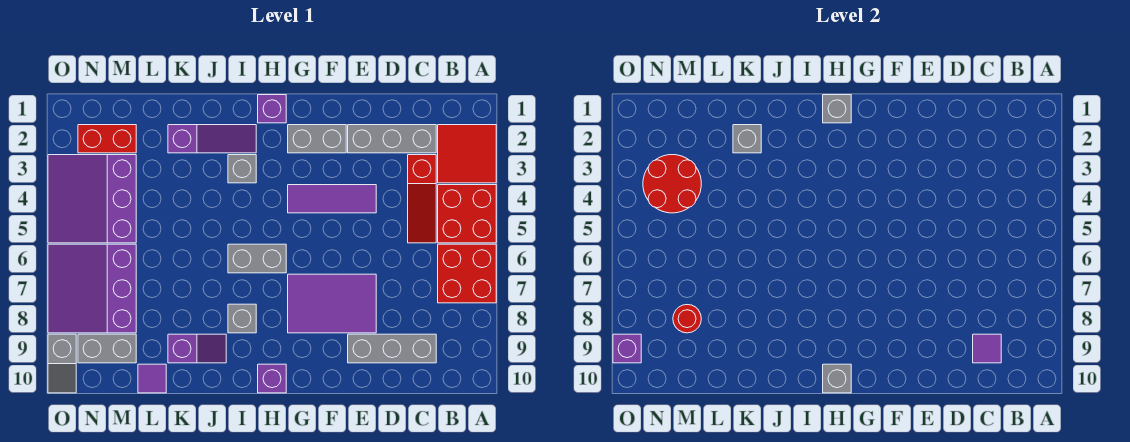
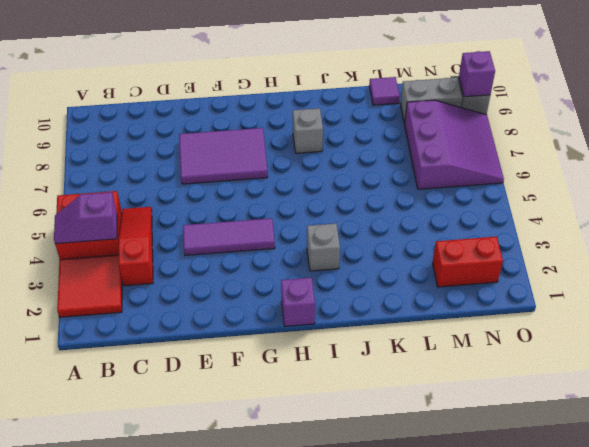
purple slope A4:B4 level 2 top B -> purple slope J9:K9 level 1 top K
none -> red brick A6:B7 level 1
none -> grey brick C2:E2 level 1
none -> grey brick C9:E9 level 1

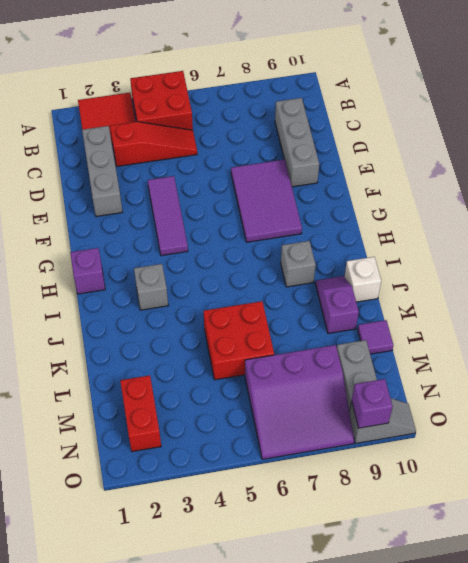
white brick J10 level 1 -> none
red brick K5:L6 level 1 -> red brick A6:B7 level 1
none -> grey brick F2:G2 level 1
none -> grey brick H6:I6 level 1
none -> purple brick H10 level 1

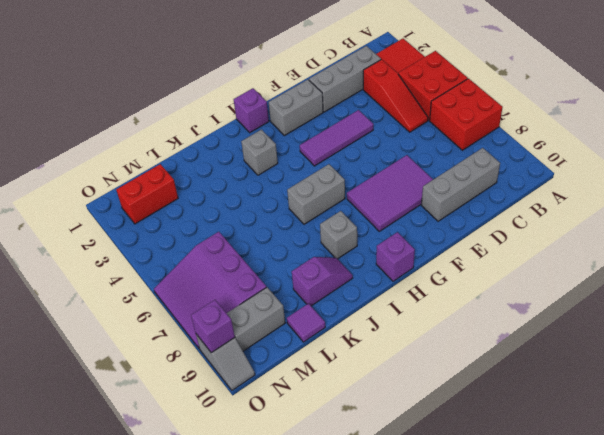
none -> purple slope I2:K2 level 1 top K
none -> purple slope M3:O5 level 1 top M
none -> purple tile C9 level 2

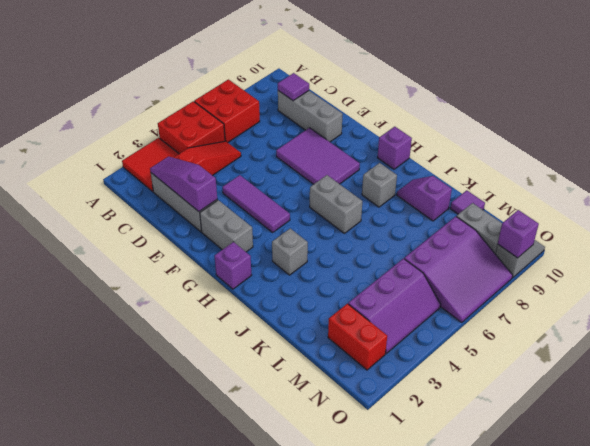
purple slope C2:E2 level 2 top E -> purple slope I2:K2 level 1 top K
purple slope M3:N5 level 1 top M -> purple slope M3:O5 level 1 top M
none -> grey brick H1 level 2
none -> grey brick H10 level 2
none -> grey brick K2 level 2

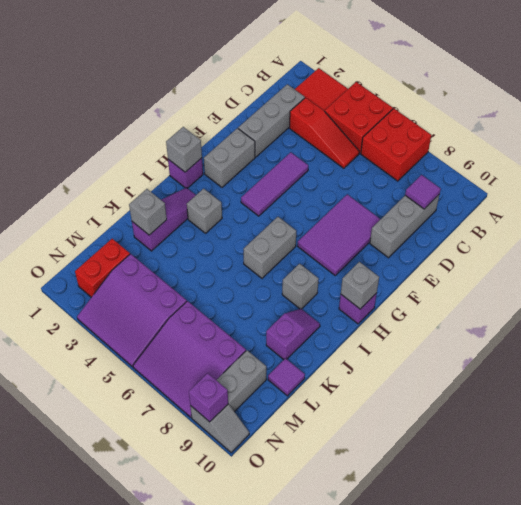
none -> red round brick M3:N4 level 2
none -> red round brick M8 level 2

